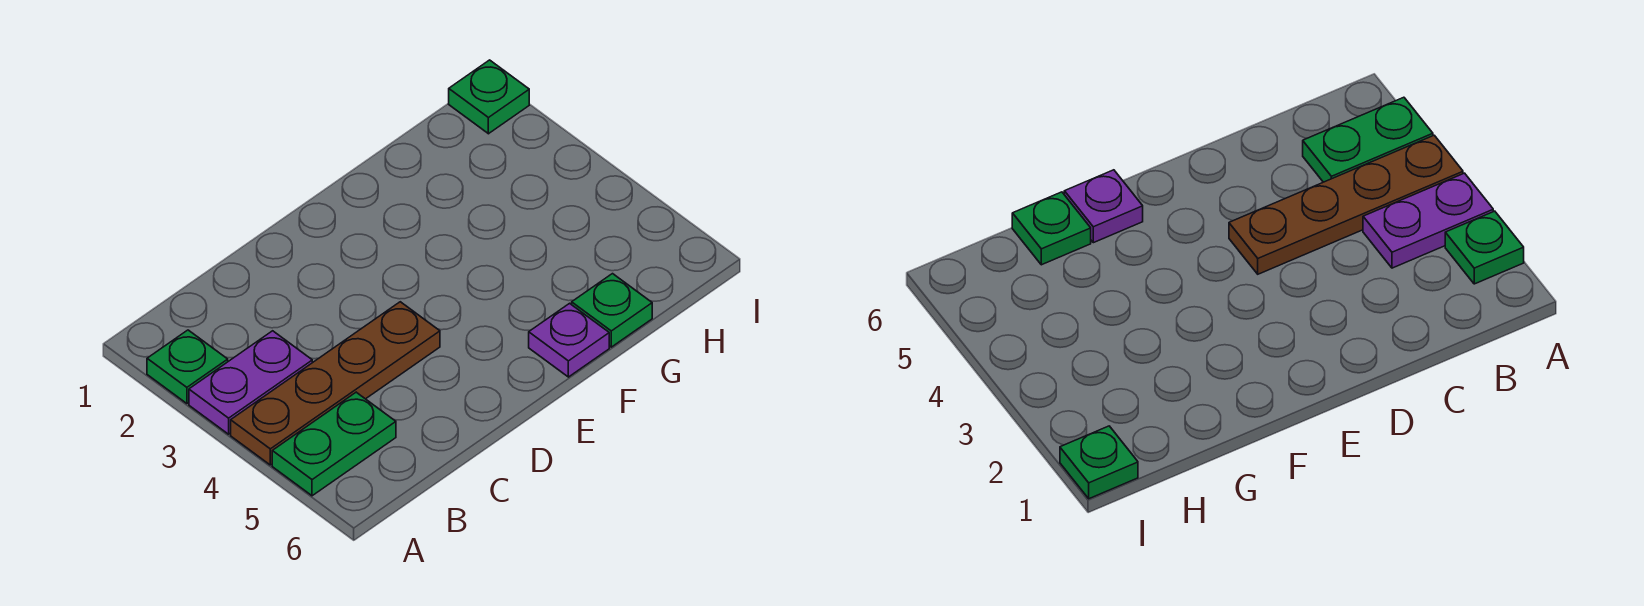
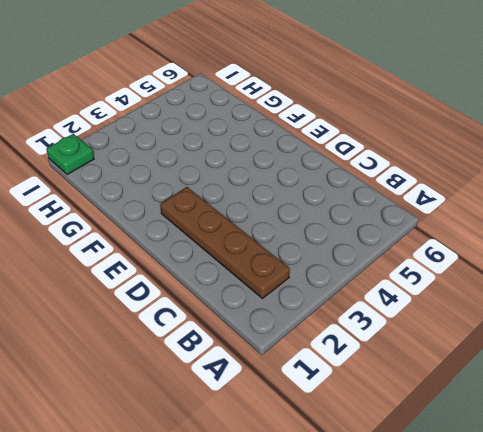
brown plate B2:E2 level 1 -> brown plate A4:D4 level 1
none -> green plate A2 level 1
none -> purple plate A3:B3 level 1

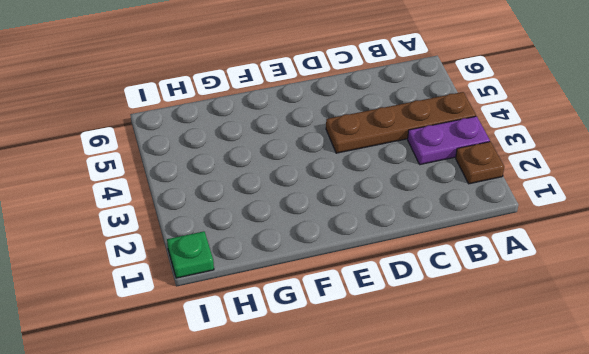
brown plate A2 level 1 -> green plate A2 level 1
none -> green plate A5:B5 level 1
none -> purple plate F6 level 1

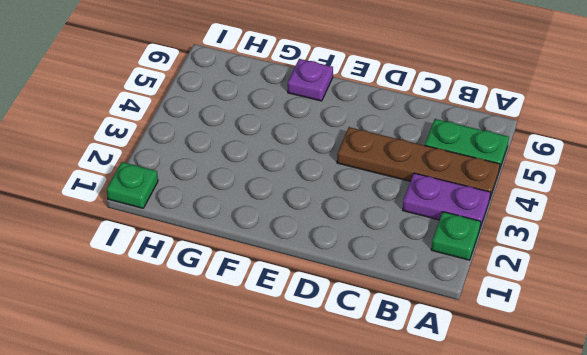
none -> green plate G6 level 1

